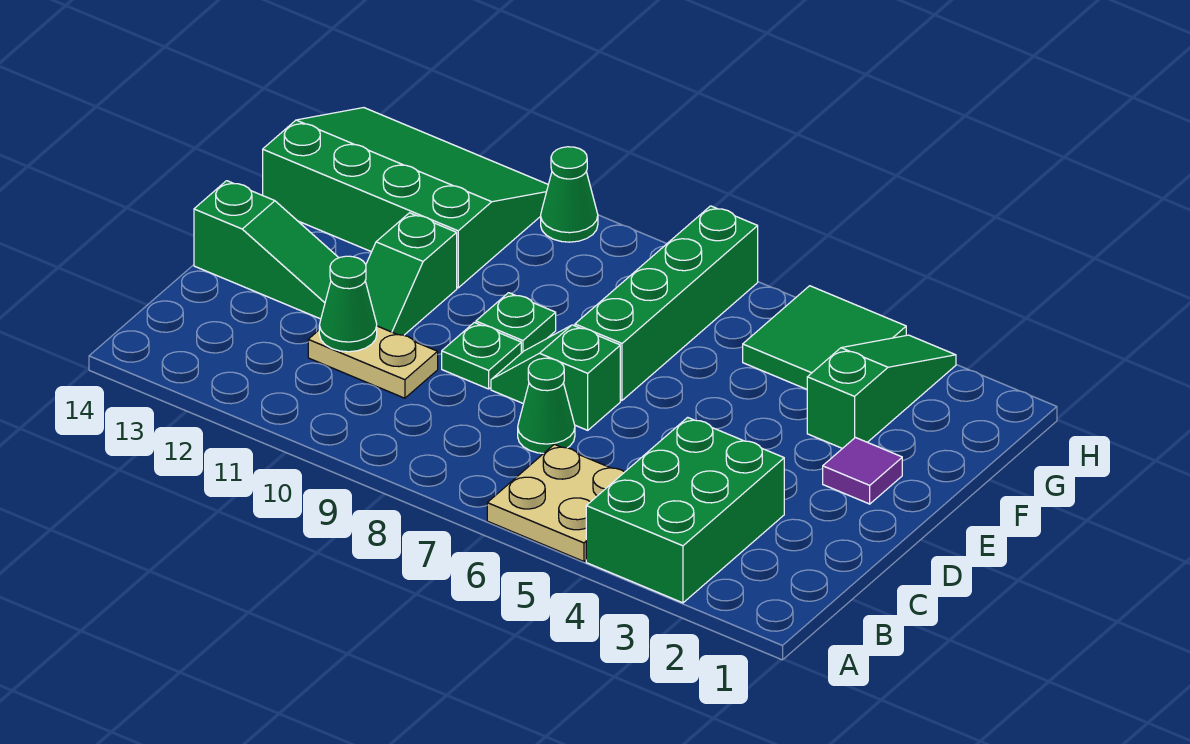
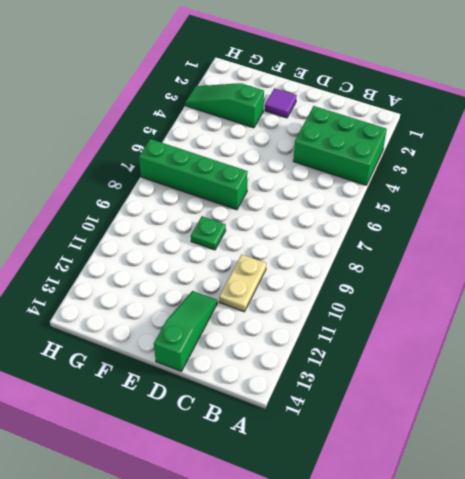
none -> tan plate A5:B6 level 1
none -> green cone C7 level 1
none -> green slope D7:D8 level 1 top 7

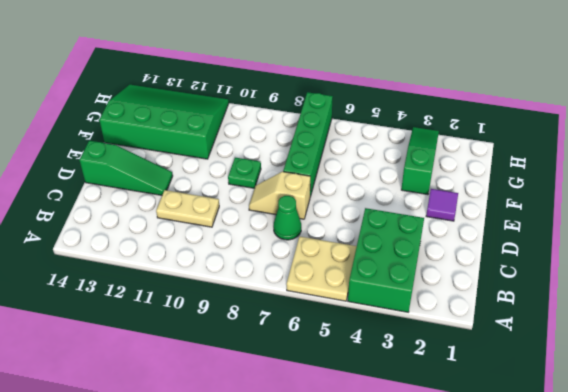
tan slope D7:D8 level 1 top 7 -> green slope D7:D8 level 1 top 7
none -> green plate D9 level 1
none -> green slope D11:E11 level 1 top E
none -> green tile G4:H5 level 1

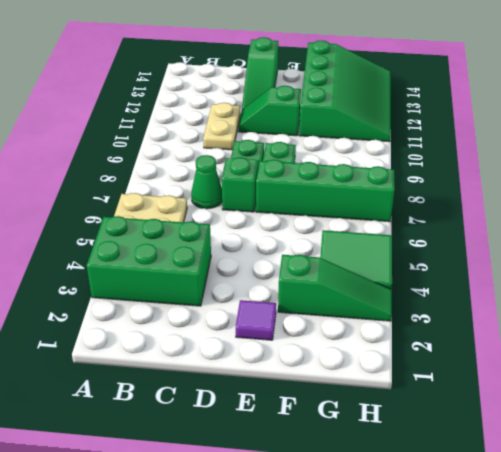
none -> green cone H10 level 1
none -> green cone C11 level 2

